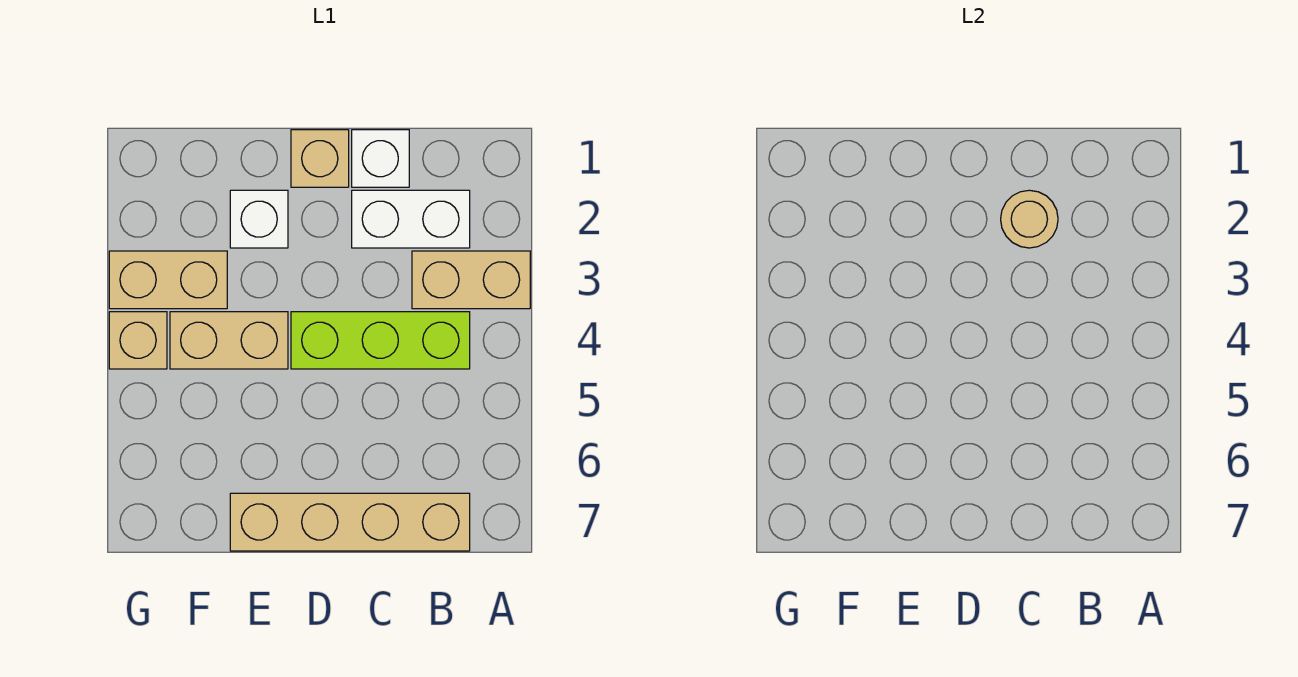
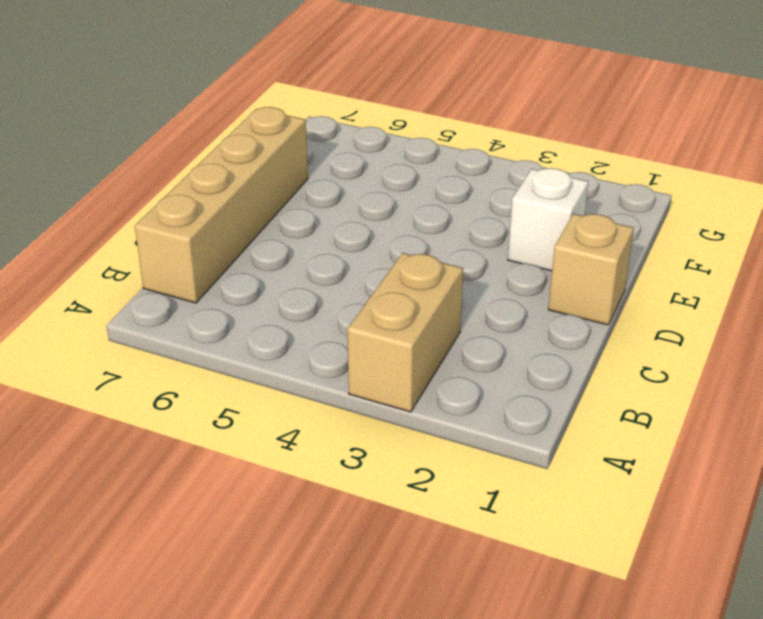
none -> white brick B2:C2 level 1
none -> lime brick B4:D4 level 1

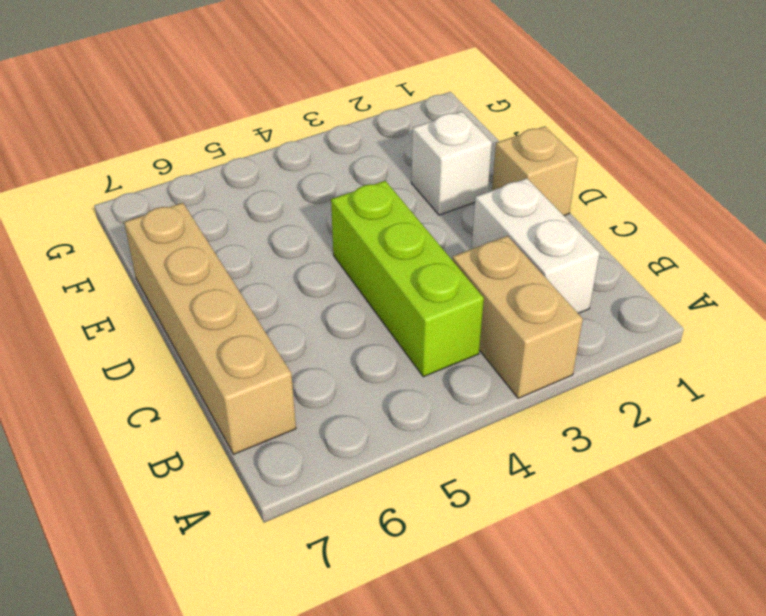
none -> white brick C1 level 1
none -> tan brick E4:F4 level 1

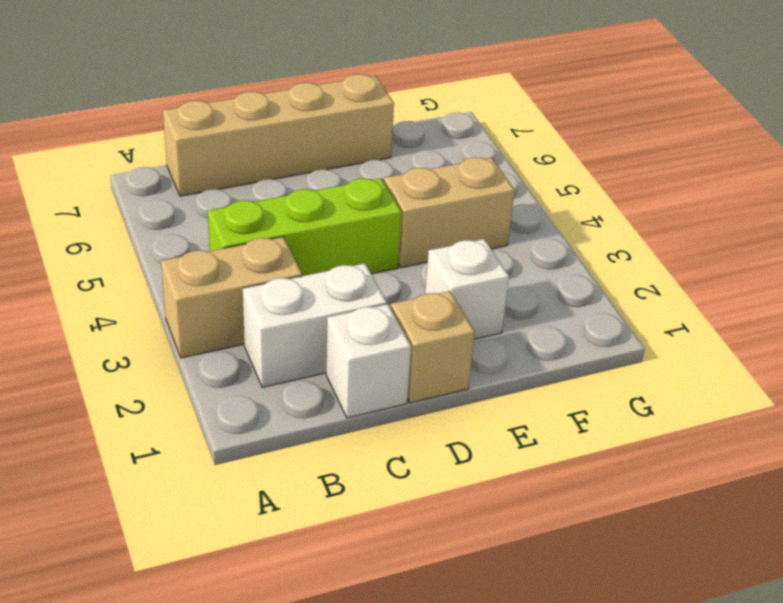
none -> tan brick F3:G3 level 1
none -> tan brick G4 level 1

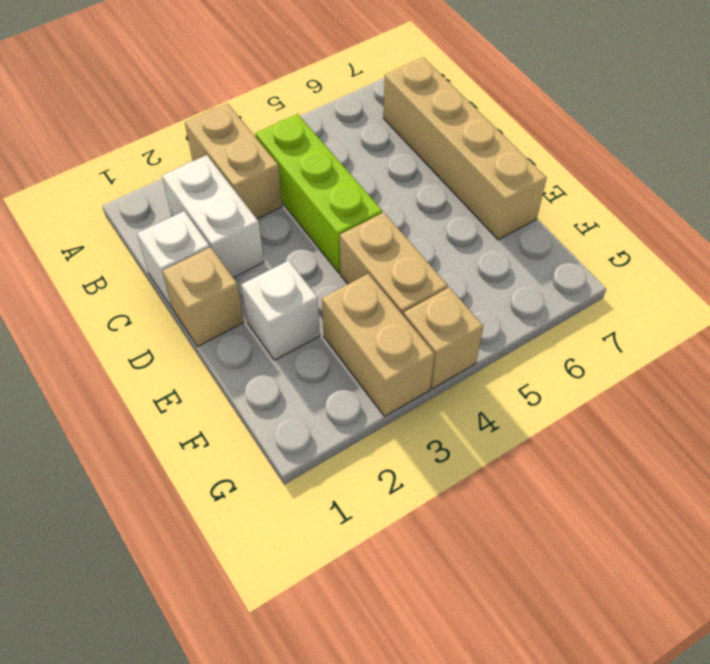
none -> tan round brick C2 level 2

